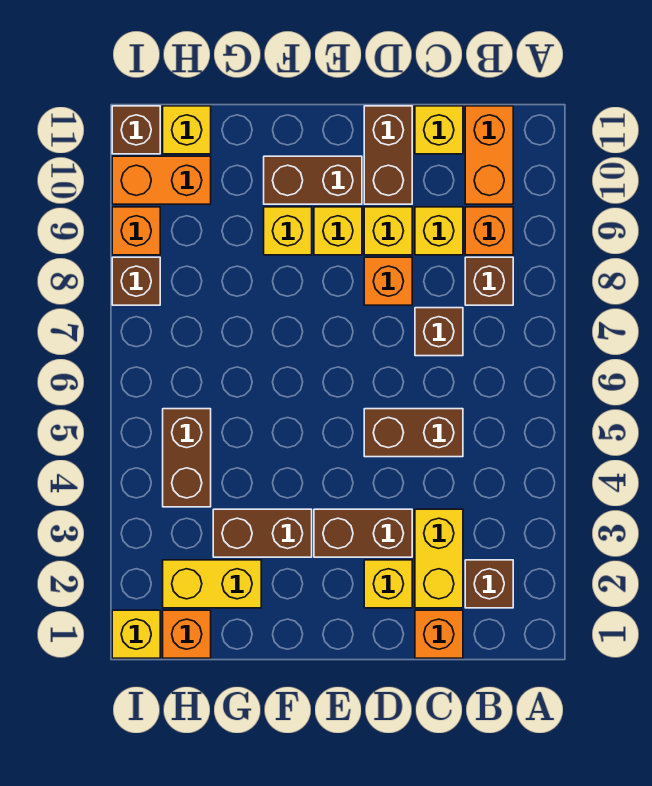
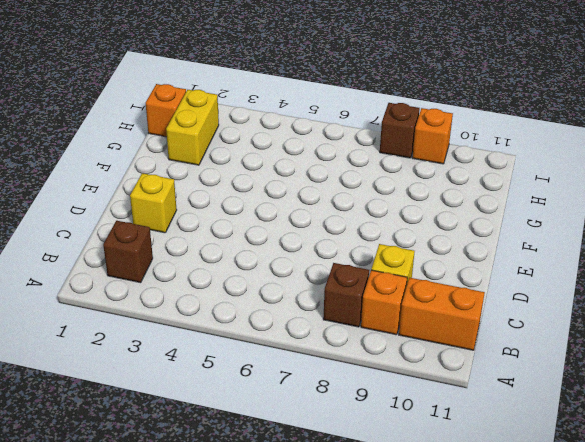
none -> orange brick C1 level 1
none -> yellow brick C2:C3 level 1
none -> brown brick C5:D5 level 1

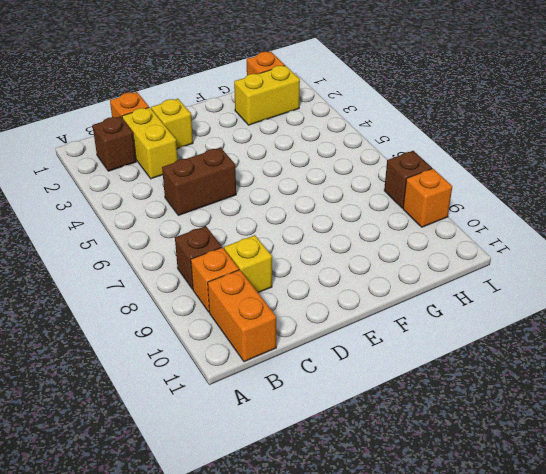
none -> brown brick C7 level 1
none -> yellow brick C11 level 1
none -> brown brick D3:E3 level 1

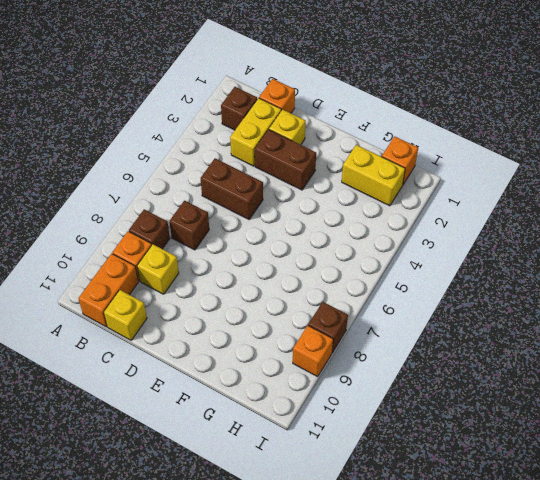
none -> orange brick D8 level 1
none -> yellow brick D9 level 1
none -> brown brick D10:D11 level 1

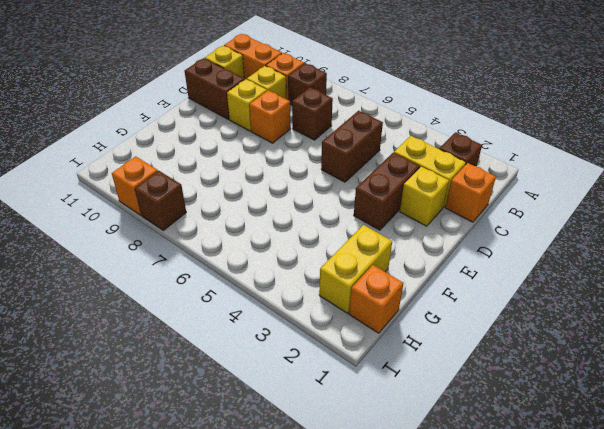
none -> yellow brick E9 level 1
none -> brown brick E10:F10 level 1
none -> brown brick F3:G3 level 1

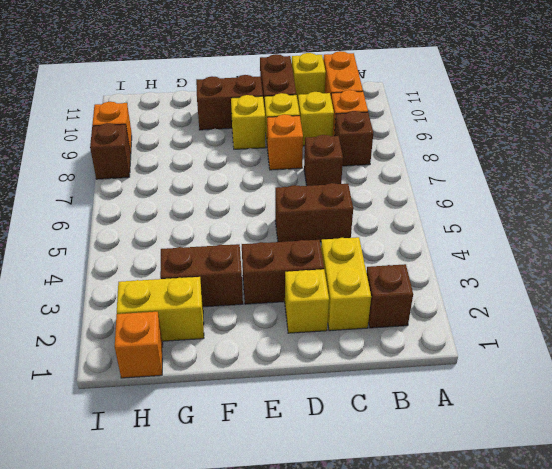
none -> orange brick C1 level 1
none -> yellow brick F9 level 1
none -> brown brick H4:H5 level 1

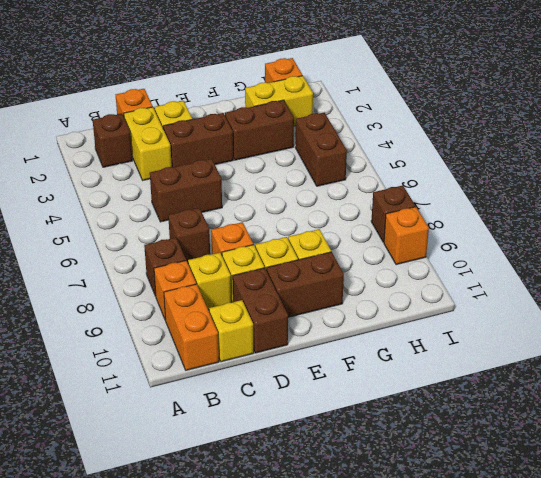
none -> orange brick H10:I10 level 1
none -> yellow brick H11 level 1
none -> yellow brick I1 level 1

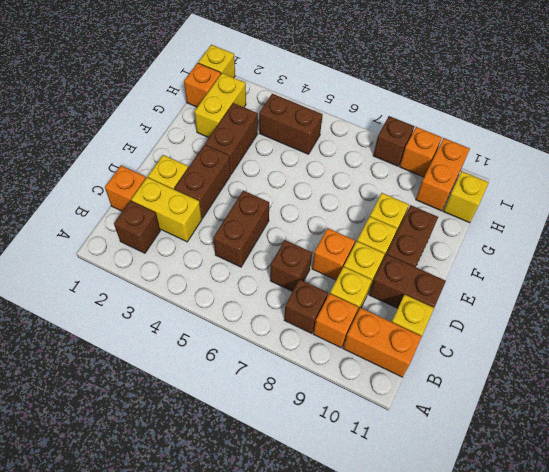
none -> brown brick I11 level 1

